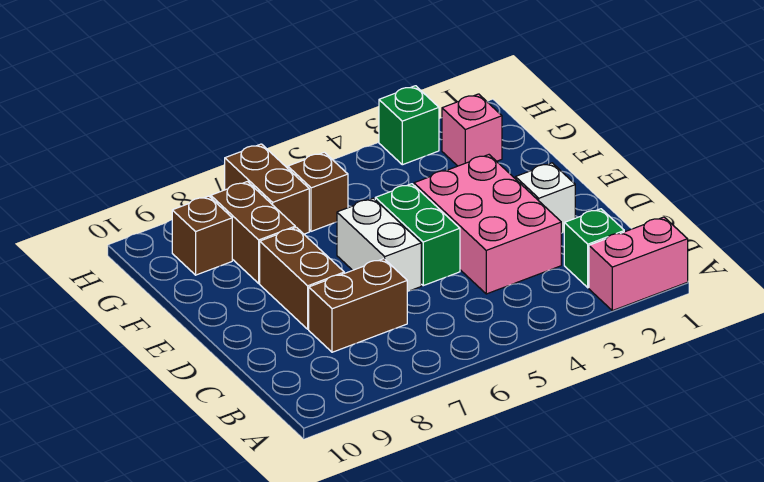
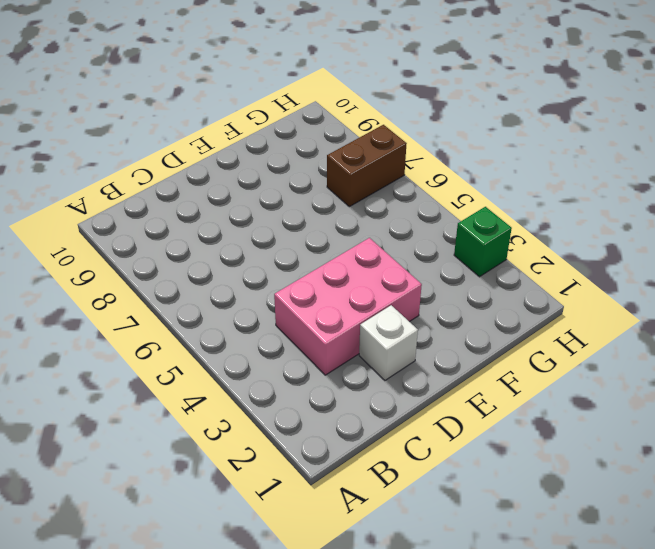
none -> pink brick A1:A2 level 1
none -> green brick B2 level 1
none -> brown brick C7:C8 level 1

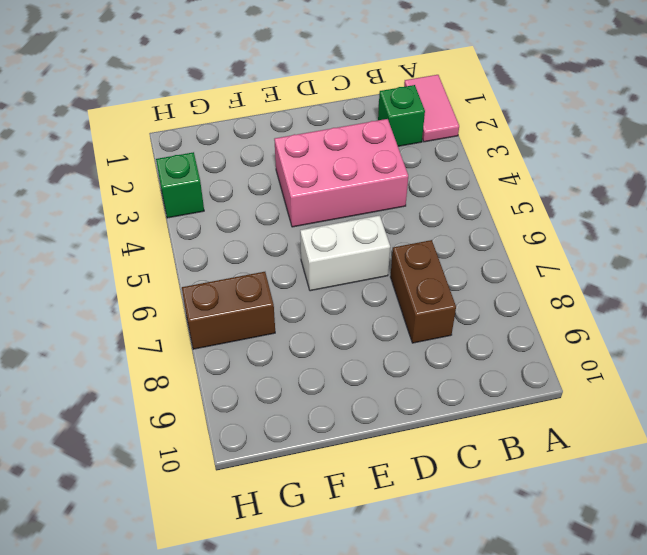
pink tile A1:A2 level 1 -> pink brick A1:A2 level 1
none -> white brick D2 level 1
none -> green brick D5:E5 level 1
none -> brown brick D8:E8 level 1

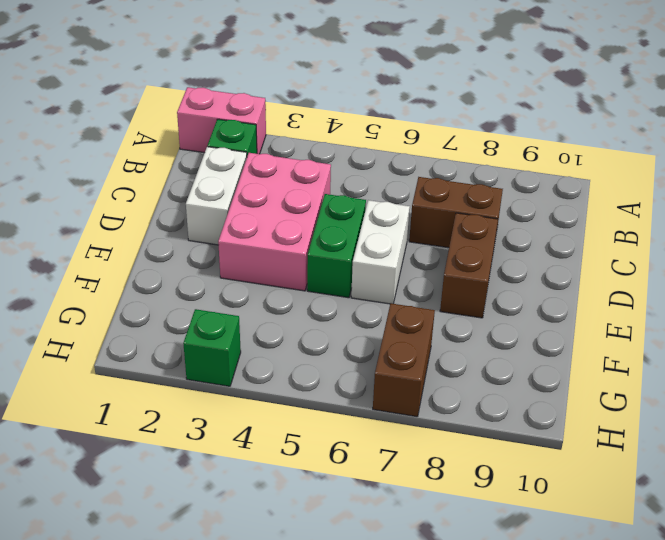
white brick C2:D2 level 1 -> white brick D2 level 1
none -> brown brick F8:G8 level 1
none -> pink brick G2 level 1
none -> brown brick G6 level 1

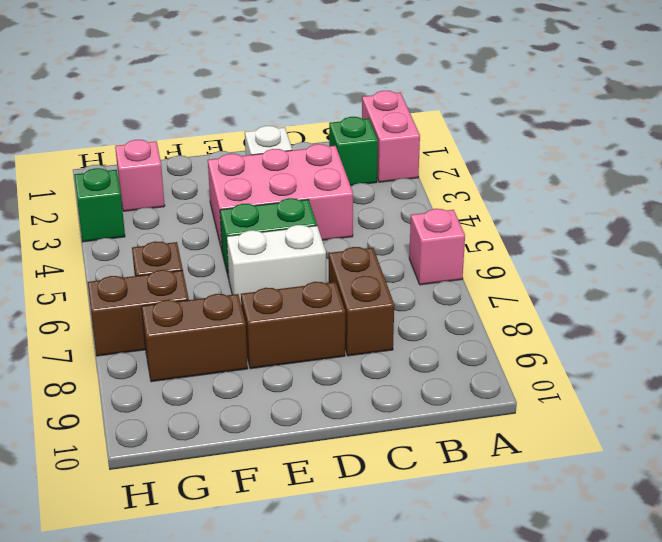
pink brick A6 level 1 -> none
none -> brown brick G9 level 1

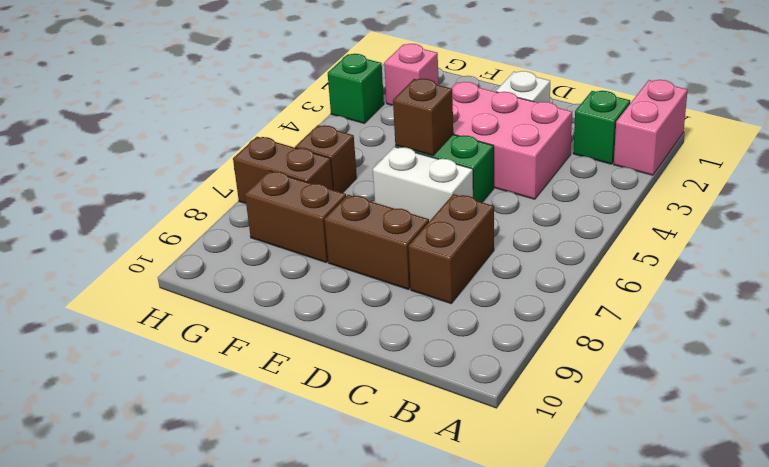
brown brick E5 level 2 -> brown brick G9 level 1

